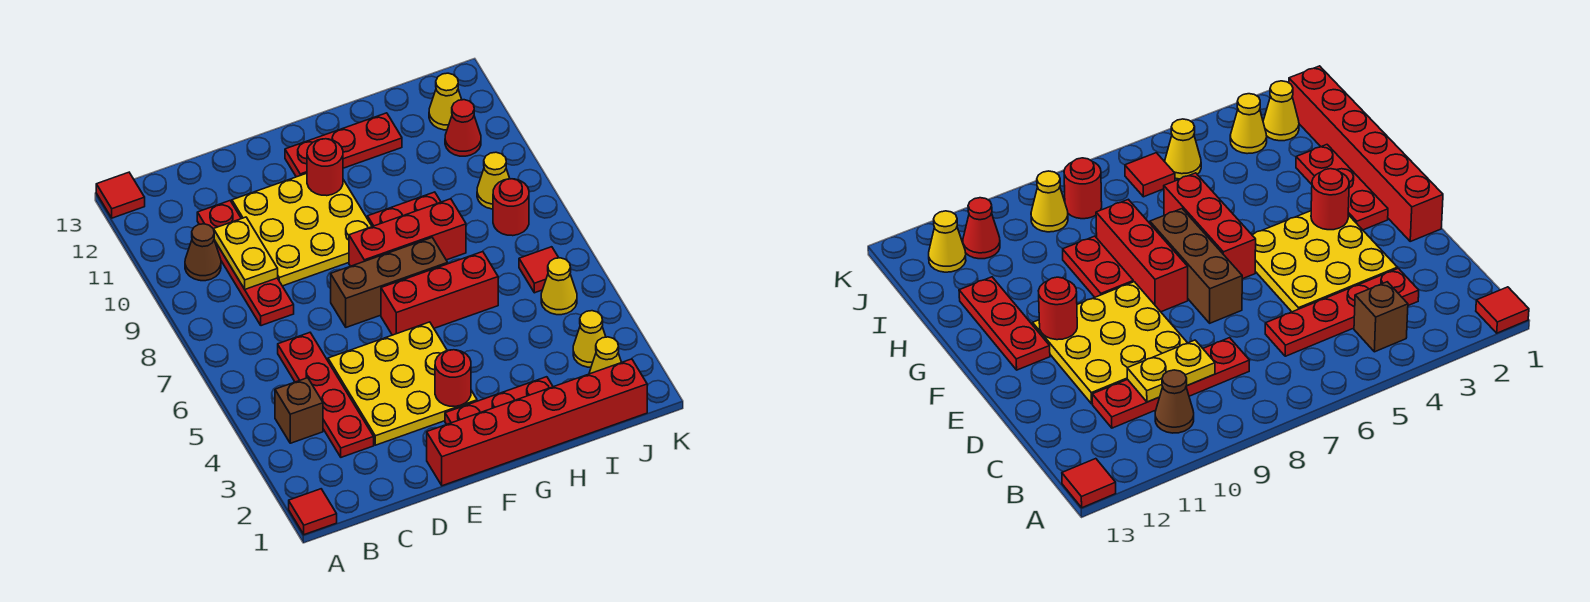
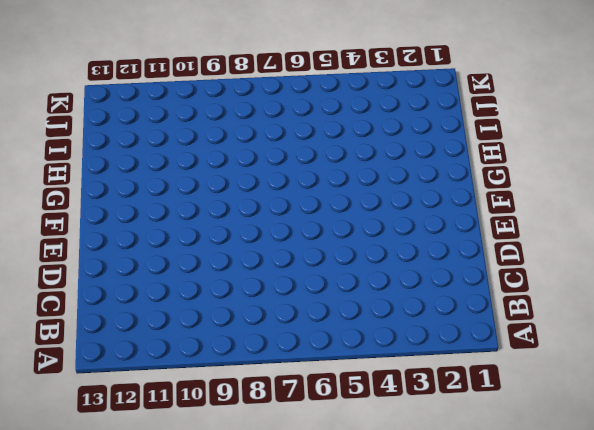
none -> red tile A1 level 1
none -> red tile A13 level 1
none -> brown brick B4 level 1

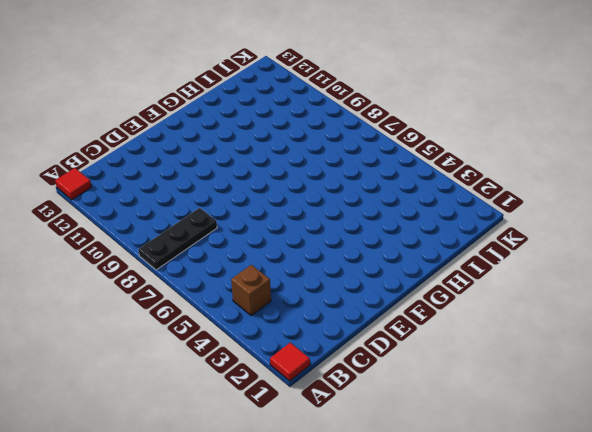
black plate A8:C8 level 1 -> red plate C8:C11 level 1
none -> brown cone B10 level 1
none -> red plate C3:C6 level 1
none -> yellow plate D3:F5 level 1

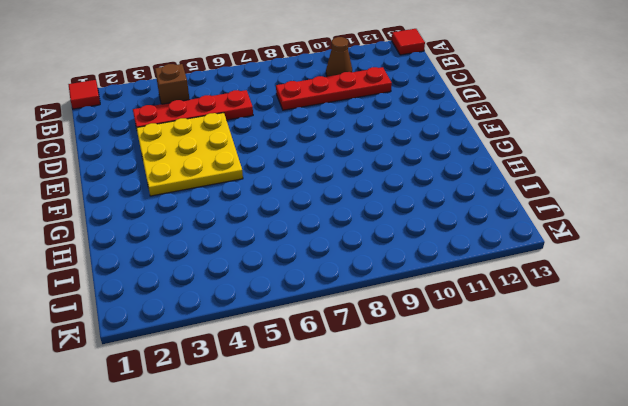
none -> yellow plate D9:F11 level 1
none -> red brick E1:J1 level 1
none -> brown brick E7:G7 level 1

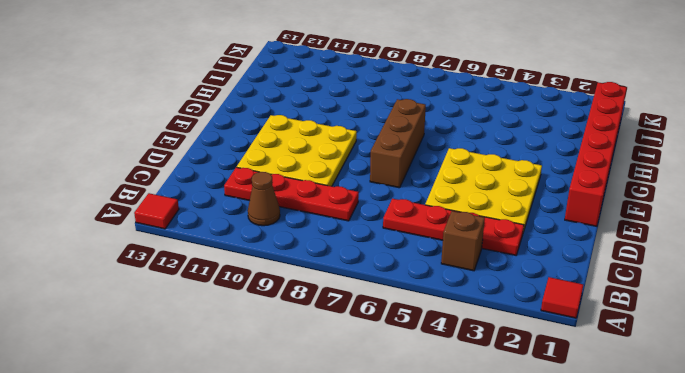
none -> red plate F2:H2 level 1
none -> red brick F6:H6 level 1
none -> red brick F8:H8 level 1

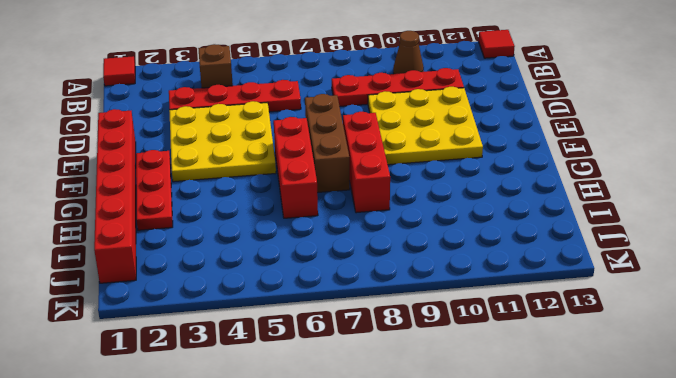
none -> red plate F12:H12 level 1
none -> red plate G9:H9 level 1
none -> yellow cone J2 level 1

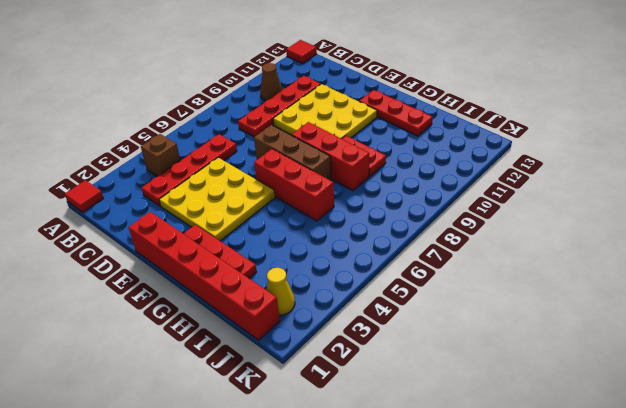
none -> yellow cone J3 level 1
none -> yellow cone J5 level 1
none -> red tile J6 level 1

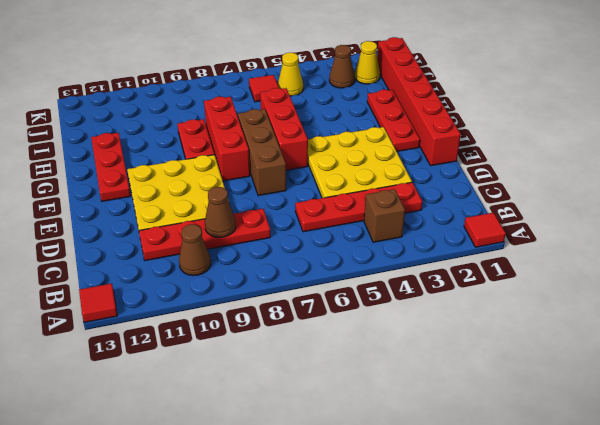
brown cone C9 level 2 -> yellow plate C9:C10 level 2
brown cone J3 level 1 -> yellow cone J3 level 1
none -> red round brick J8 level 1
none -> yellow cone J9 level 1
none -> red cone J11 level 1

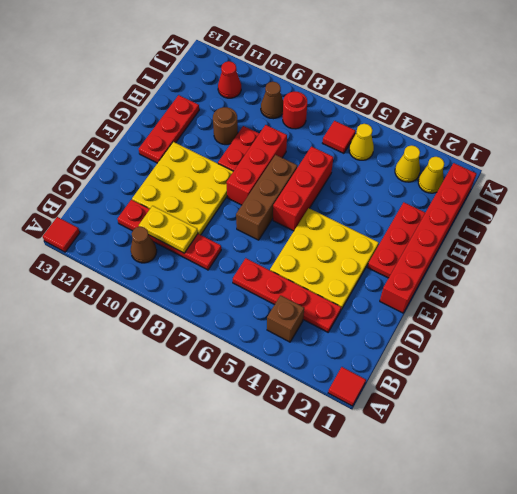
brown round brick H10 level 1 -> none
brown cone J9 level 1 -> yellow cone J9 level 1
none -> yellow cone J12 level 1
none -> red round brick F3 level 2
none -> red round brick F11 level 2

